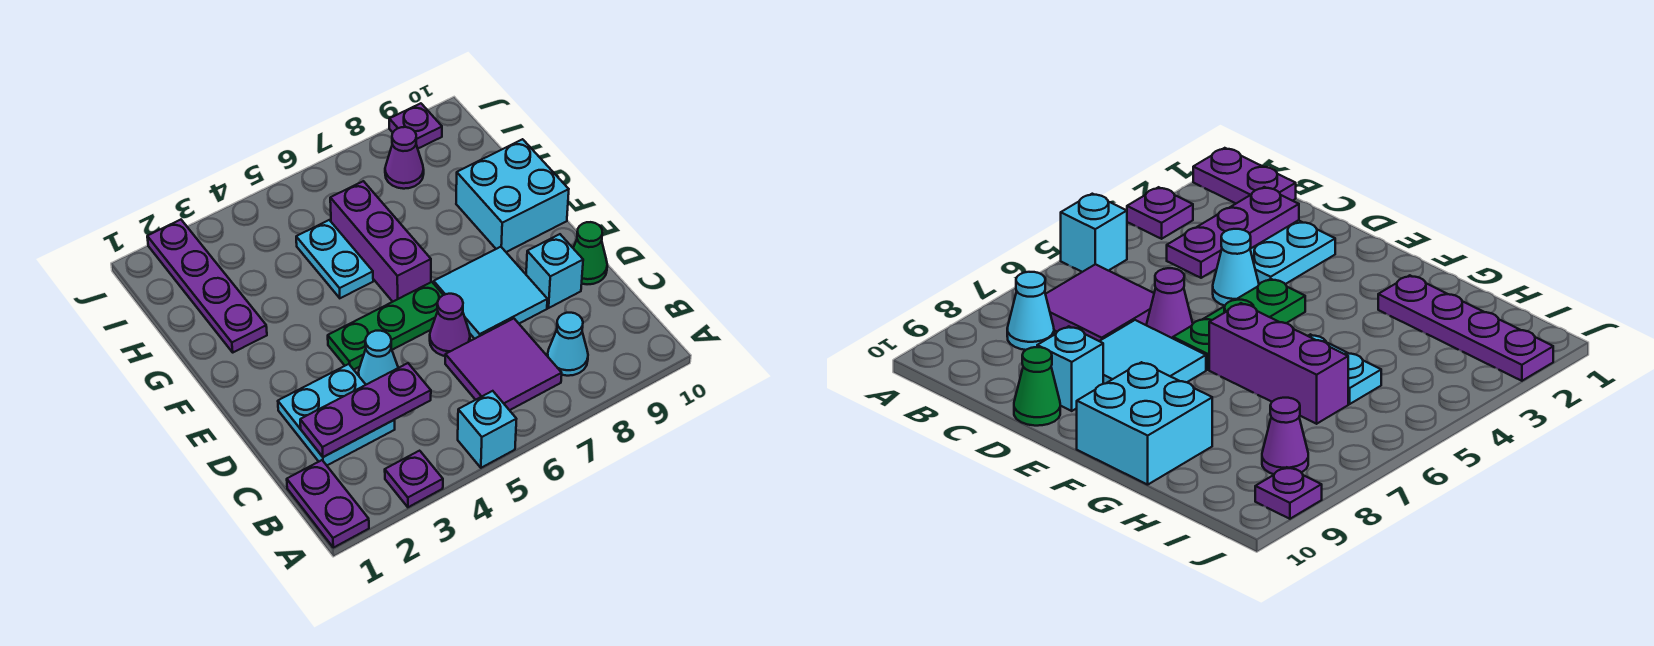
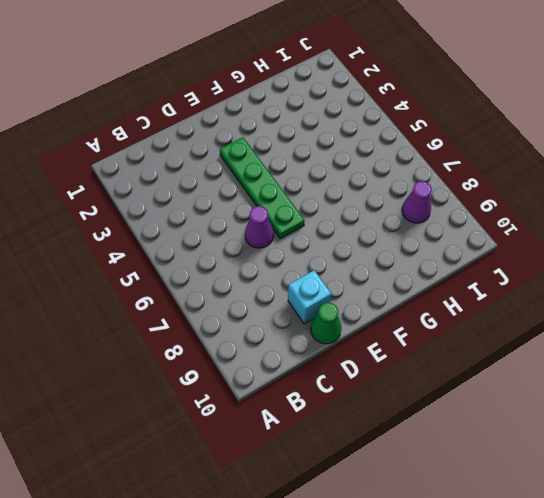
green plate E3:E6 level 1 -> green plate E4:E6 level 1
none -> purple plate A1:B1 level 1
none -> purple plate A3 level 1
none -> cyan brick A5 level 1

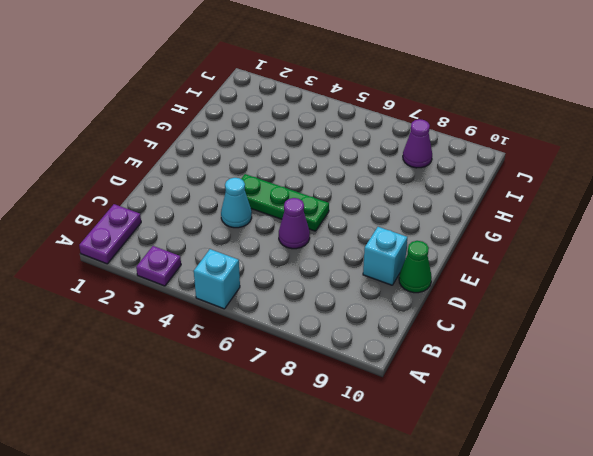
none -> purple tile B6:C7 level 1
none -> cyan cone B8 level 1
none -> cyan plate C2:D3 level 1

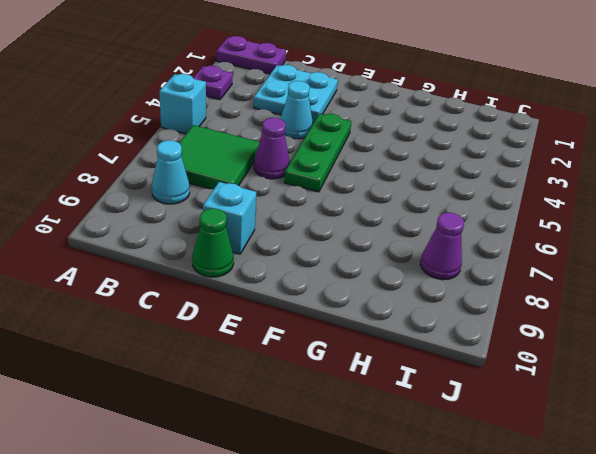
green tile B6:C7 level 1 -> purple tile B6:C7 level 1
none -> cyan tile D7:E8 level 1
none -> purple brick F6:H6 level 1
none -> cyan brick F9:G10 level 1

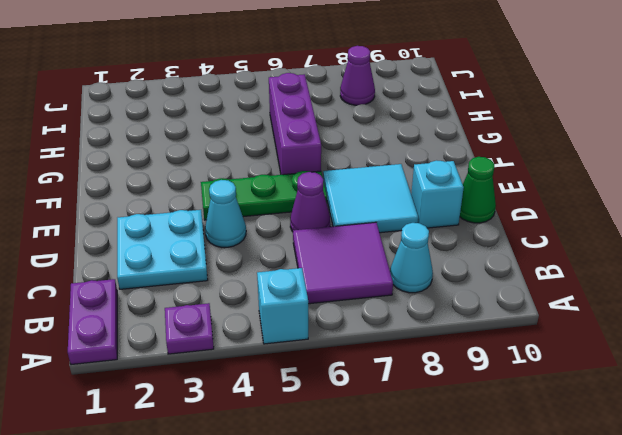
none -> cyan brick F9:G10 level 1
none -> purple plate G2:J2 level 1
none -> cyan plate G5:H5 level 1

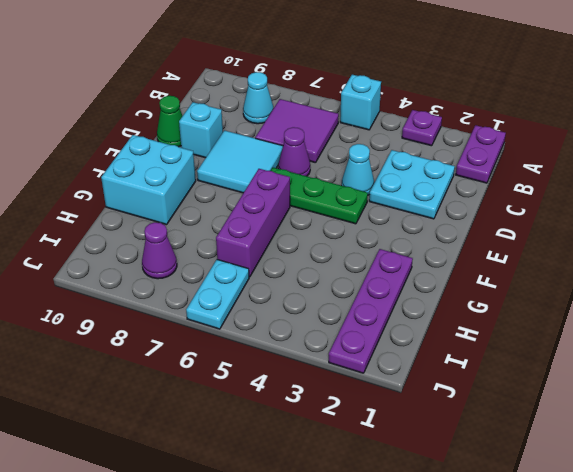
cyan plate I6:J6 level 1 -> cyan plate G5:H5 level 1
none -> purple plate J9 level 1
none -> purple plate C2:C4 level 2

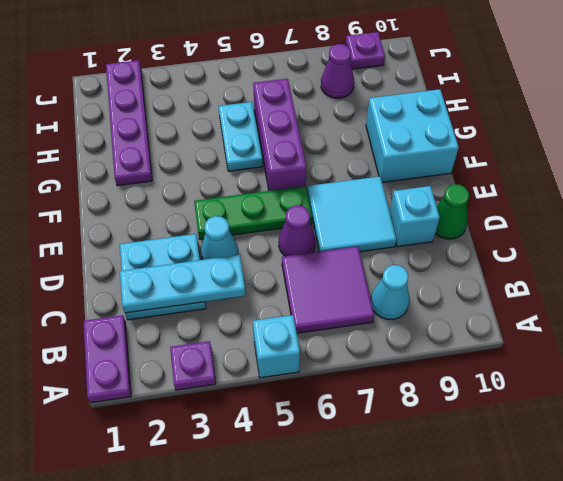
cyan plate C2:C4 level 2 -> purple plate C2:C4 level 2

